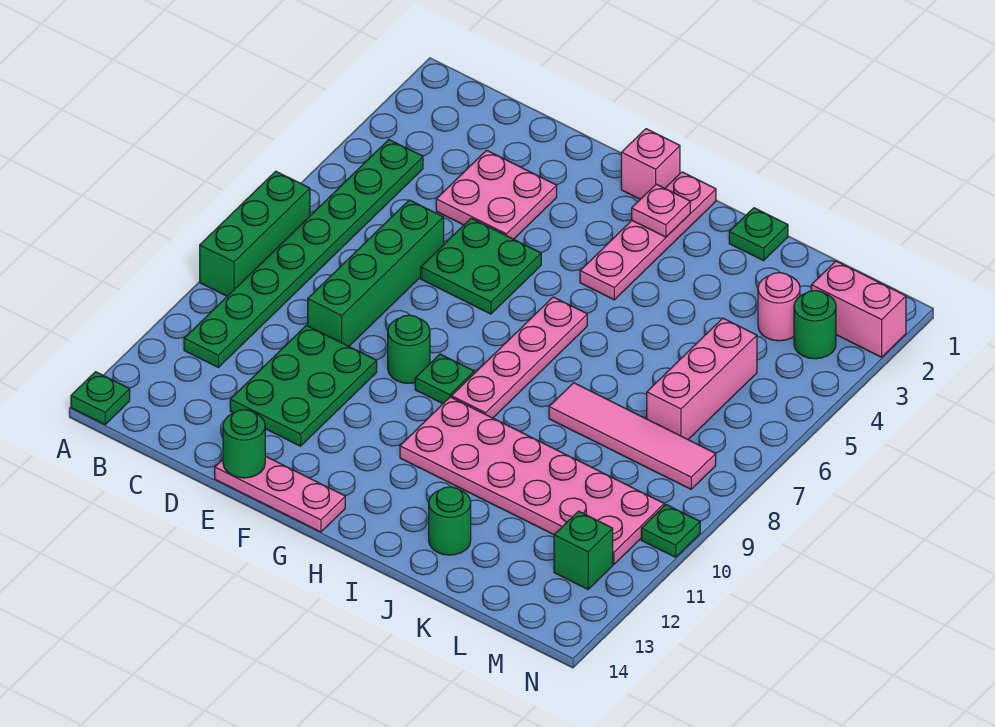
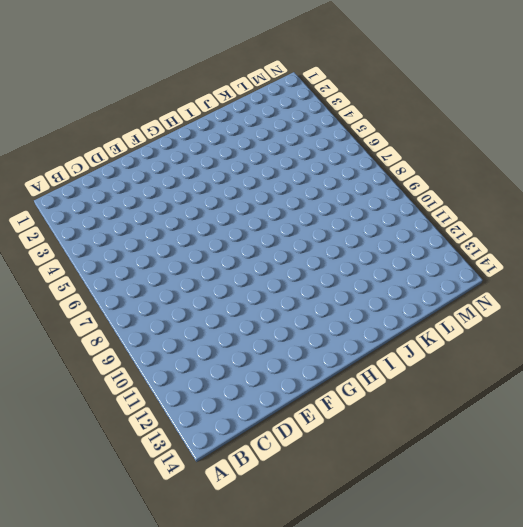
none -> green brick A7:A9 level 1
none -> green plate A14 level 1
none -> green plate B4:B11 level 1

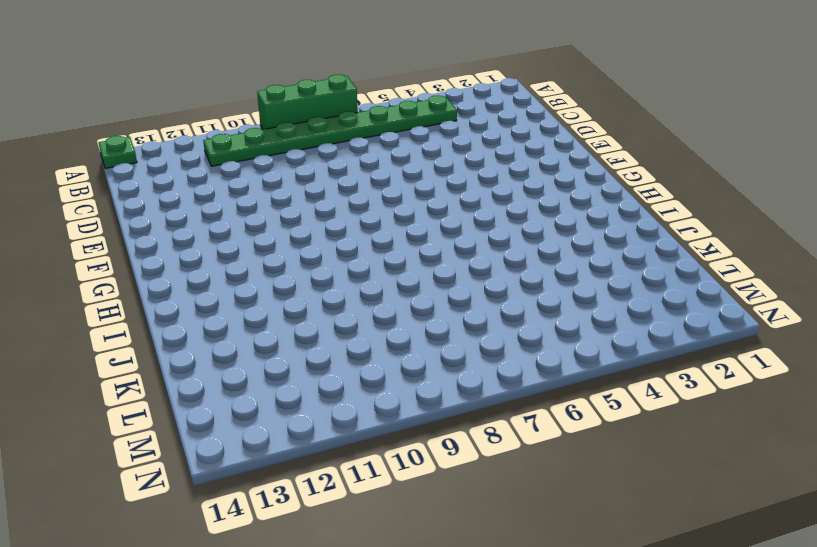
none -> pink plate D3:E4 level 1
none -> green brick D6:D9 level 1
none -> green plate D10:E12 level 1

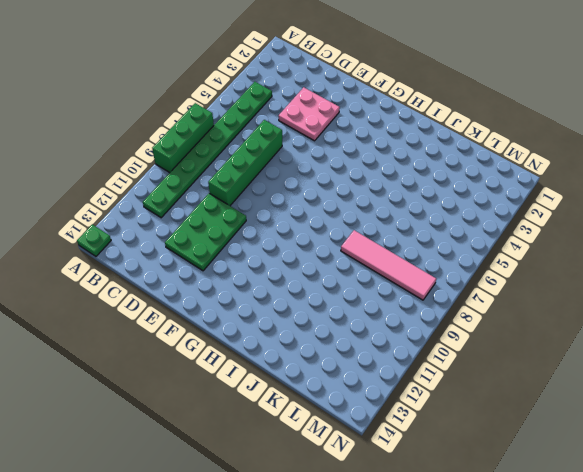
none -> green plate E5:F6 level 1
none -> pink plate E14:G14 level 1
none -> green round brick F9 level 1

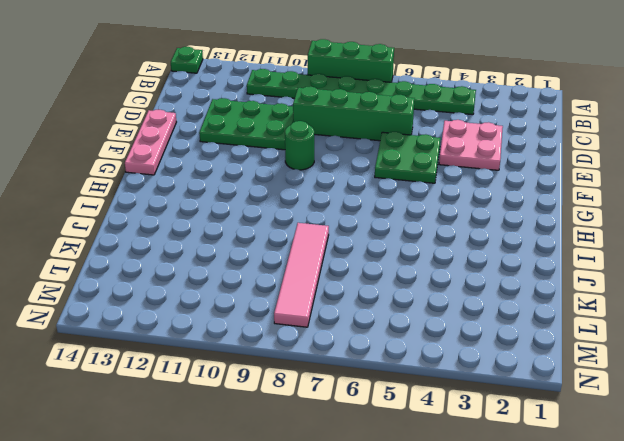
none -> pink brick G1 level 1
none -> green plate G9 level 1
none -> pink plate H1:H4 level 1

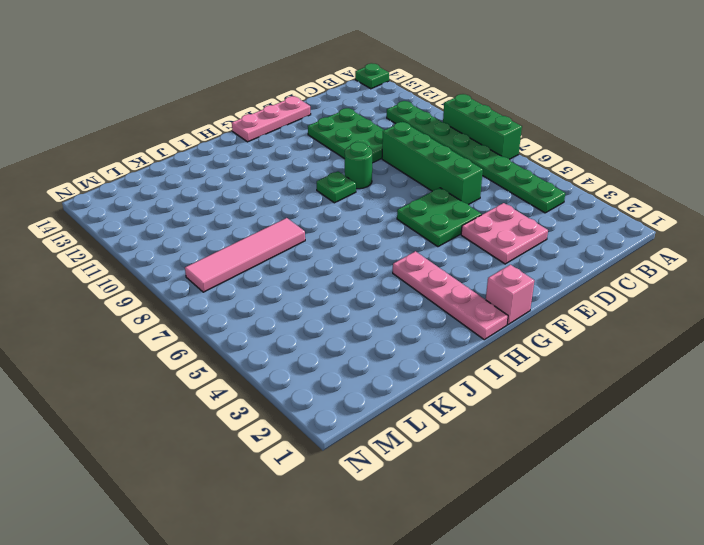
none -> pink plate H6:H9 level 1
none -> pink plate H10:M11 level 1
none -> green plate J1 level 1

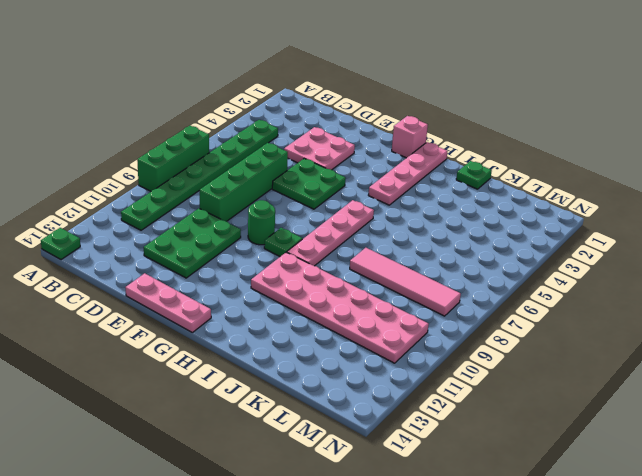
none -> green round brick J13 level 1
none -> pink round brick L3 level 1
none -> pink brick L5:L7 level 1

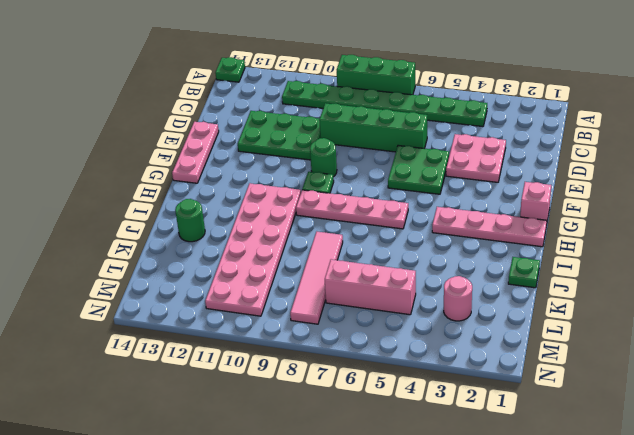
none -> pink brick M2:N2 level 1
none -> green round brick M3 level 1
none -> green brick M12 level 1

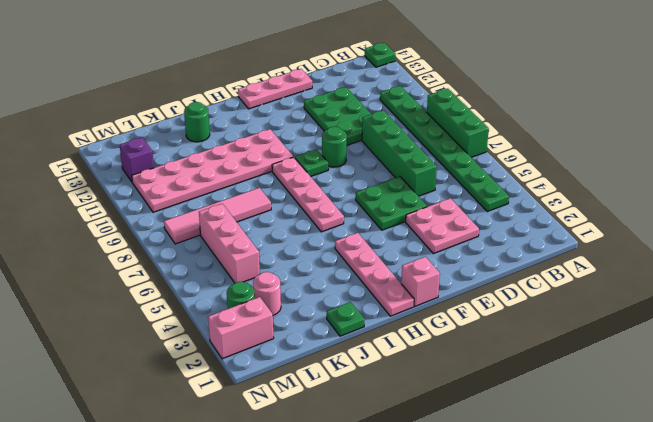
purple brick M12 level 1 -> green brick M12 level 1
none -> green plate N10 level 1
none -> green round brick E14 level 2
none -> pink plate H2 level 2

